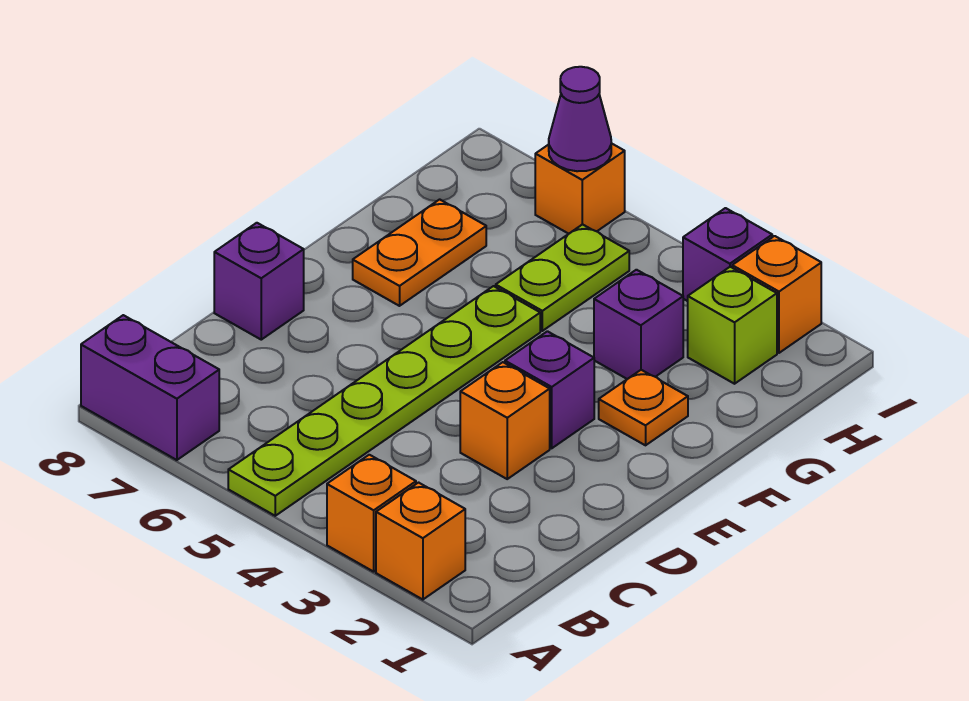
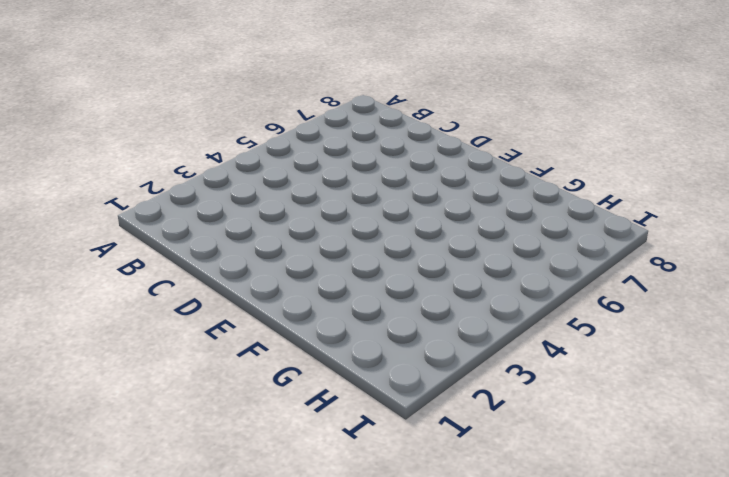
none -> orange brick A2 level 1
none -> orange brick A3 level 1
none -> lime plate A5:F5 level 1

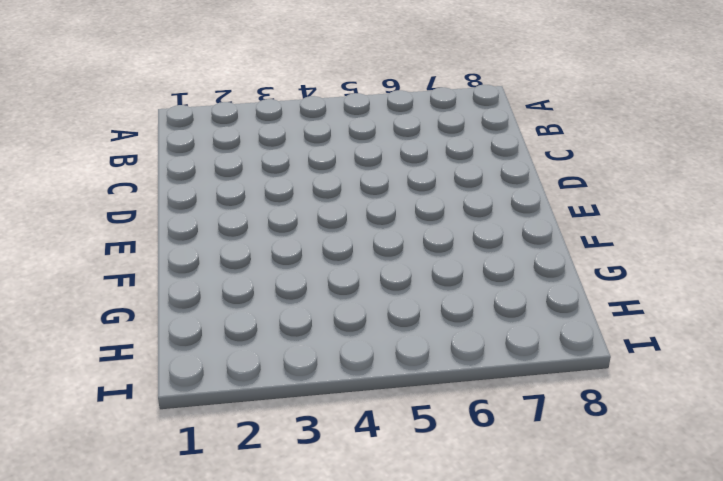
none -> orange brick A2 level 1
none -> orange brick A3 level 1
none -> lime plate A5:F5 level 1

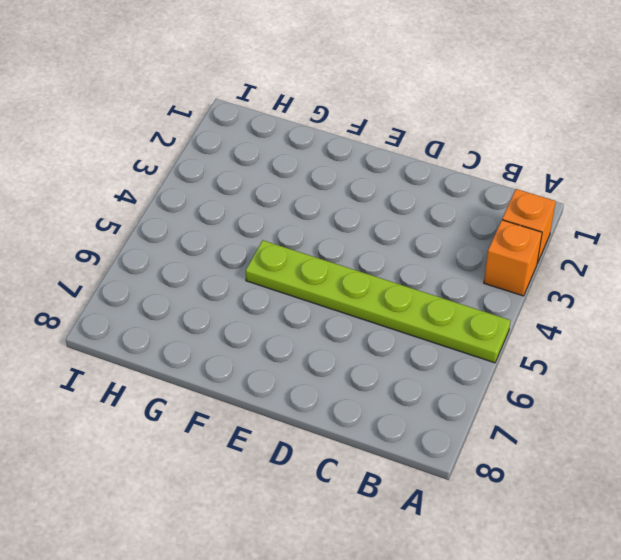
none -> purple brick A7:A8 level 1
none -> orange brick D3 level 1
none -> purple brick D8 level 1

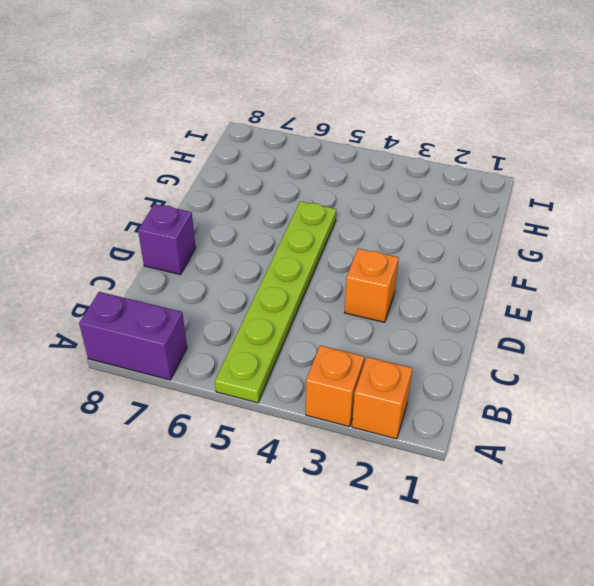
none -> purple brick E3 level 1
none -> orange plate F2 level 1
none -> orange plate F7:G7 level 1

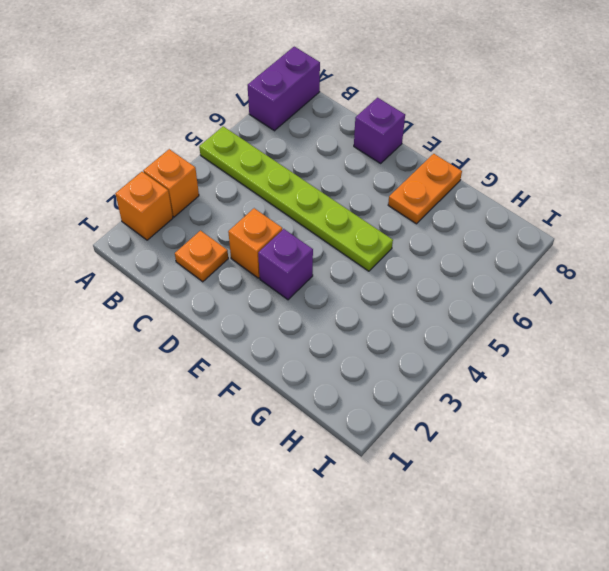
orange plate C2 level 1 -> orange plate F2 level 1
orange plate F7:F8 level 1 -> orange plate F7:G7 level 1
none -> purple brick G3 level 1
none -> lime plate G5:H5 level 1
none -> lime brick H2 level 1

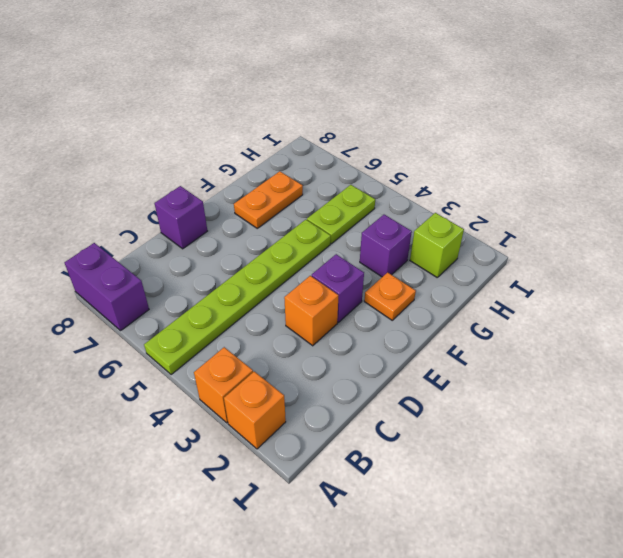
none -> orange brick I2 level 1
none -> purple brick I3 level 1
none -> orange brick I6 level 1

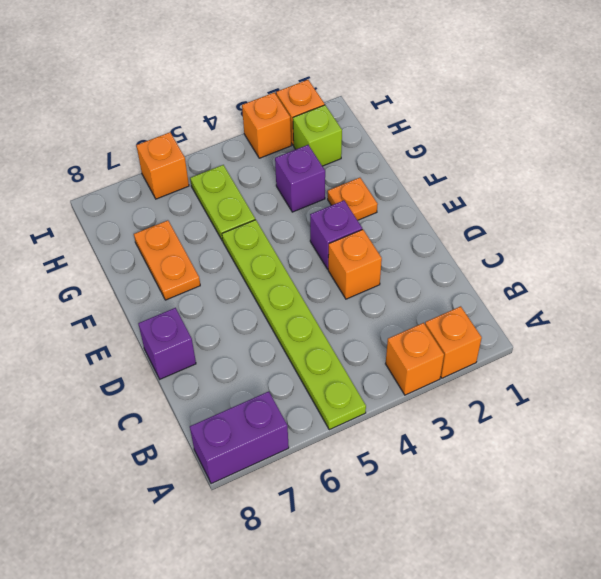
orange brick I3 level 1 -> purple brick I3 level 1
none -> purple cone I6 level 2

